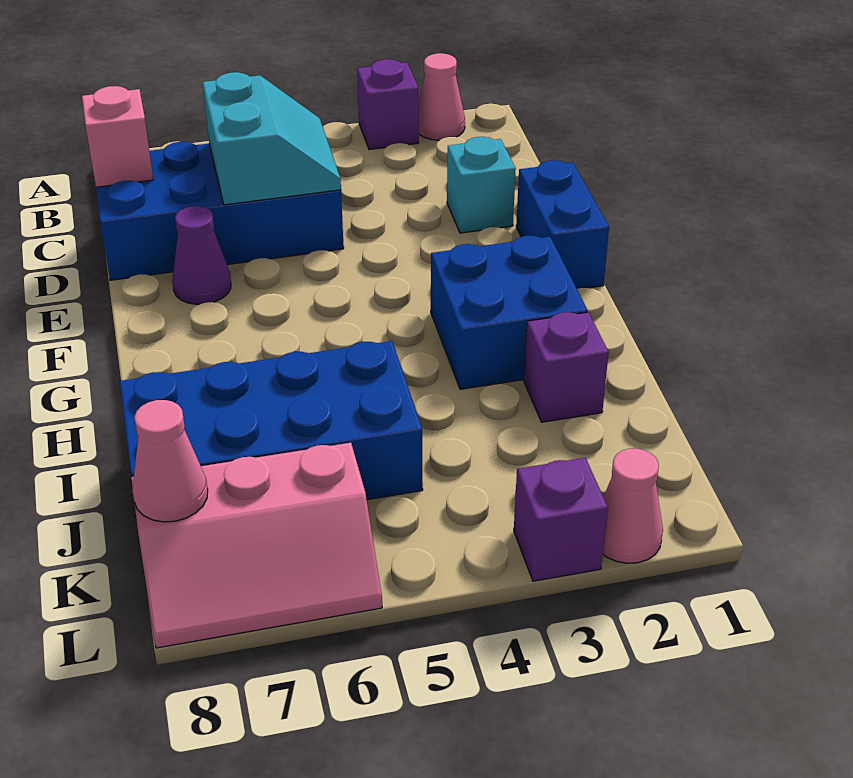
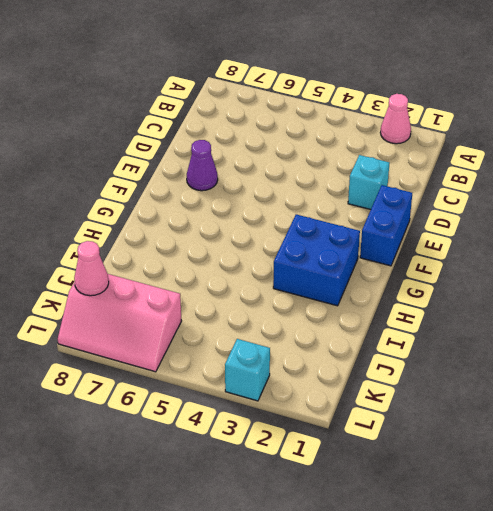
cyan brick L3 level 1 -> purple brick L3 level 1
none -> purple brick A3 level 1
none -> blue brick C5:D8 level 1
none -> purple brick I2 level 1

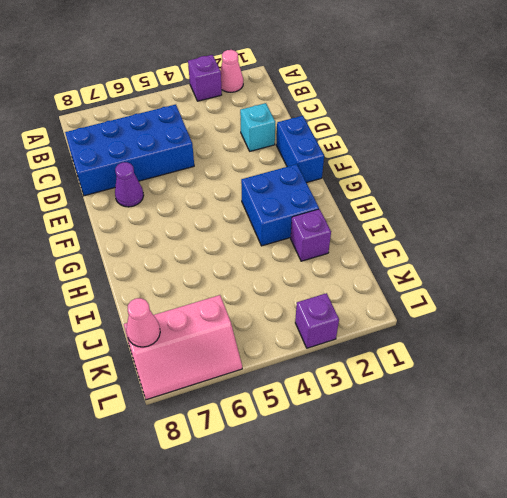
none -> blue brick I5:J8 level 1
none -> pink cone L2 level 1
none -> cyan slope C5:D6 level 2 top 6

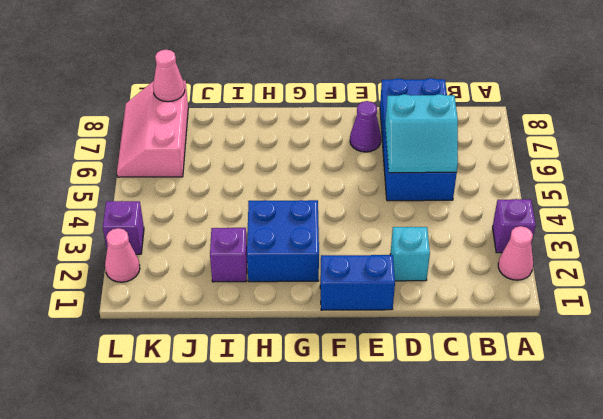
none -> blue brick I5:J8 level 1
none -> pink brick C8 level 2

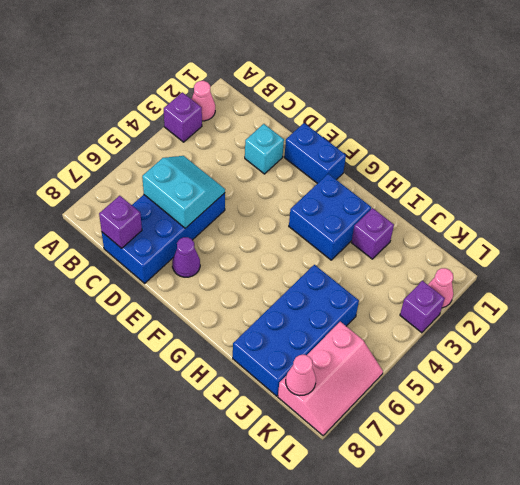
purple brick C8 level 2 -> pink brick C8 level 2

